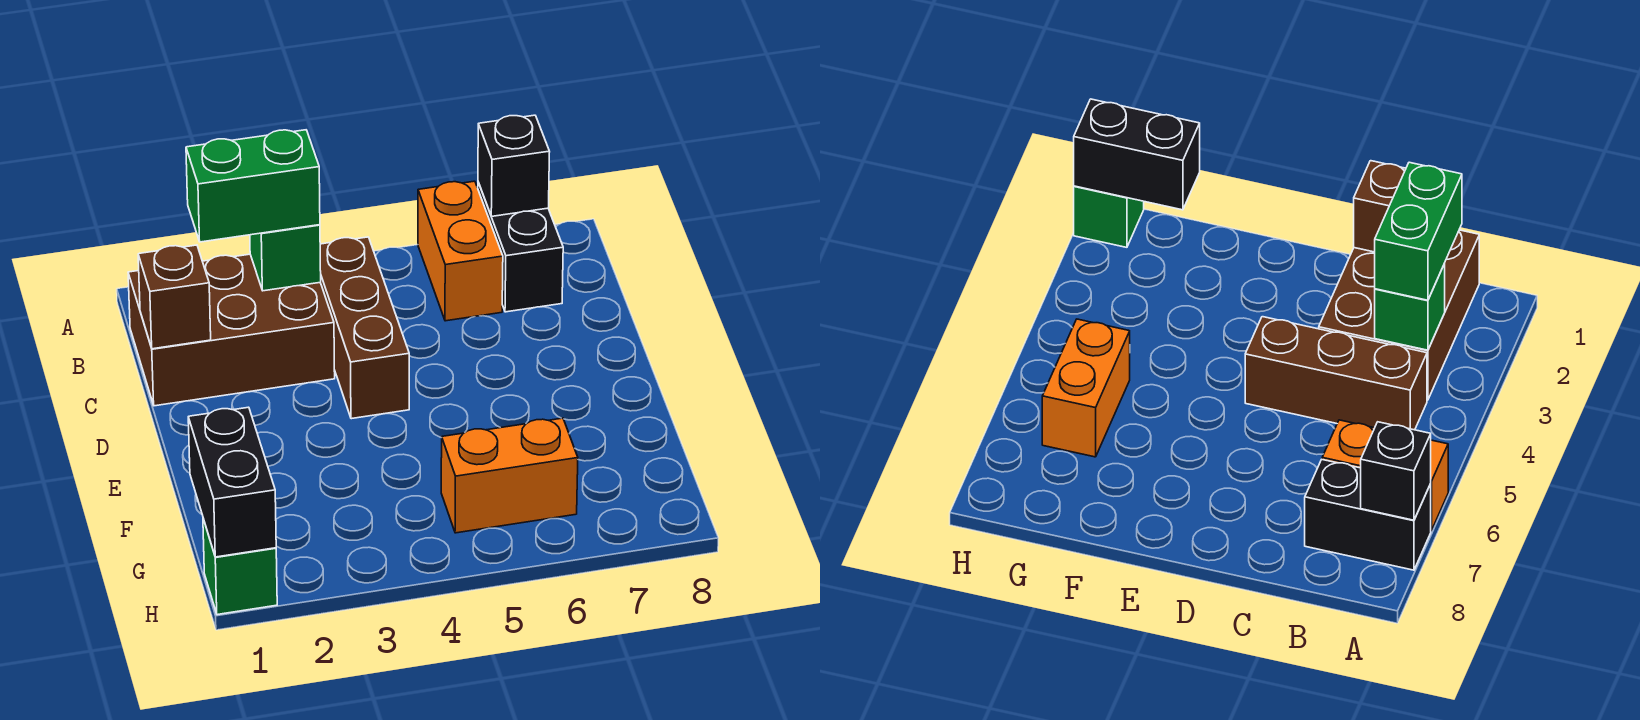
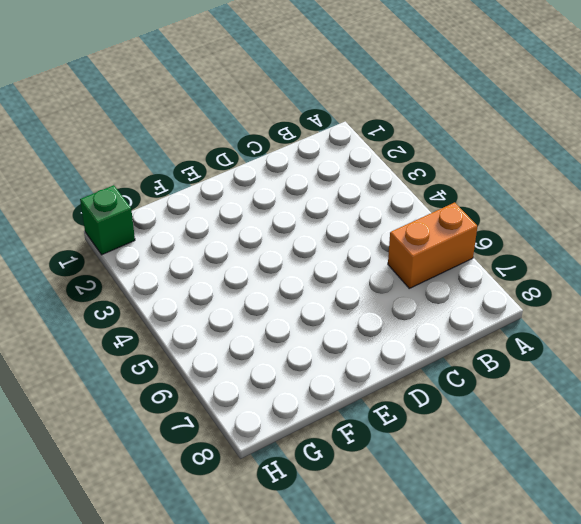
none -> black brick A7:B7 level 1
none -> brown brick B1:C3 level 1

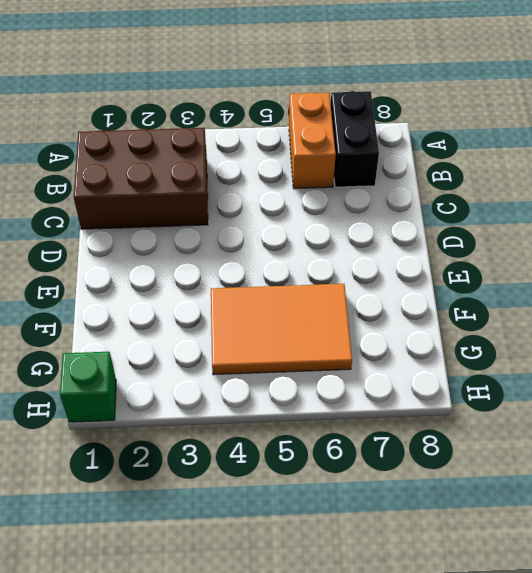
orange tile F4:G6 level 1 -> orange brick G5:G6 level 1
none -> brown brick B4:D4 level 1
none -> black brick A7 level 2

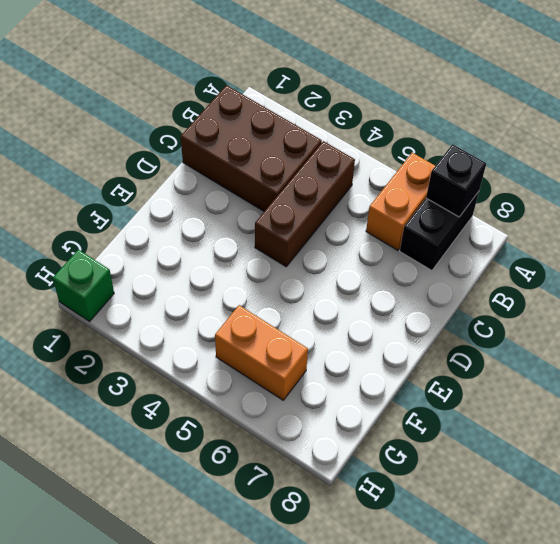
none -> green brick B3 level 2
none -> brown brick C1 level 2

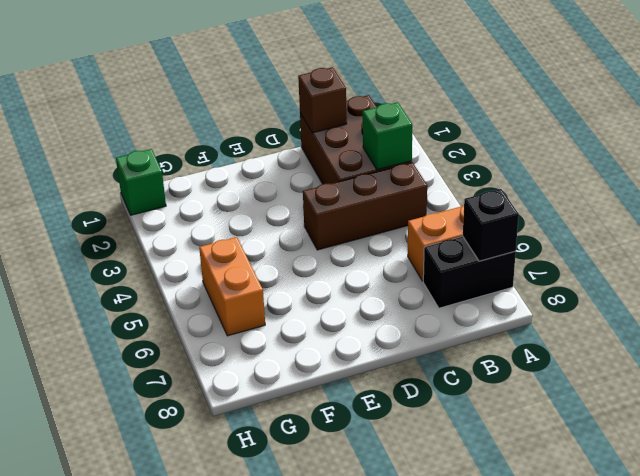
none -> black brick G1:H1 level 2
none -> green brick B2:B3 level 3

